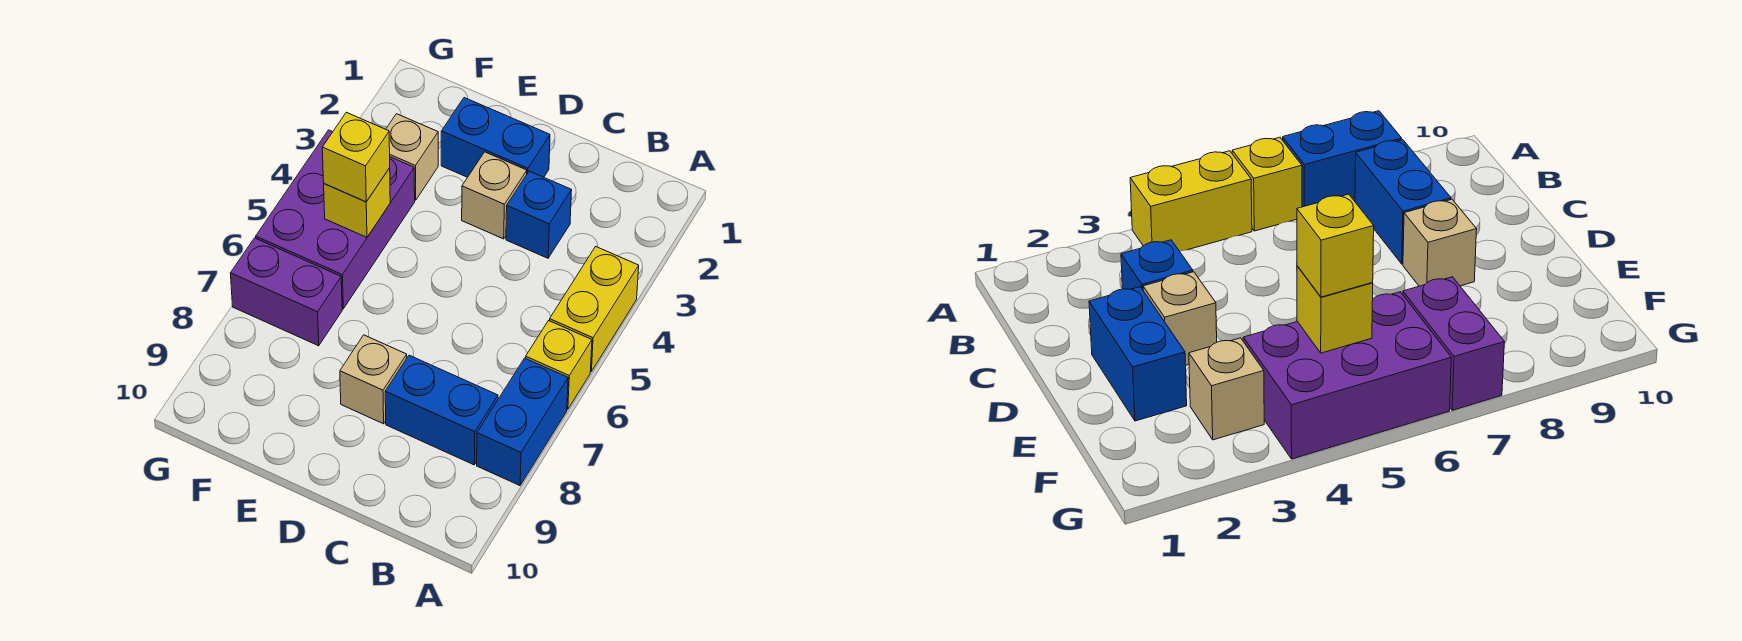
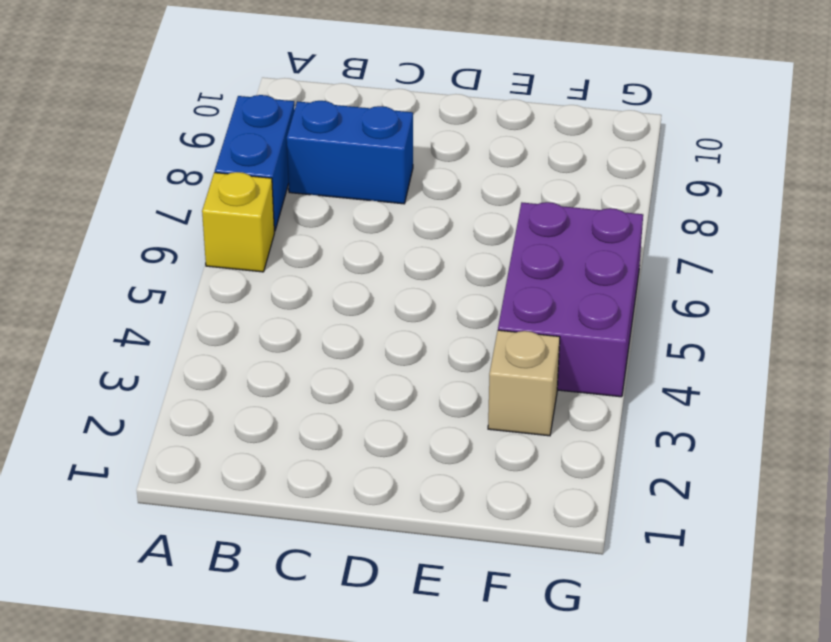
none -> yellow brick A4:A5 level 1
none -> blue brick C3 level 1
none -> blue brick D2:E2 level 1

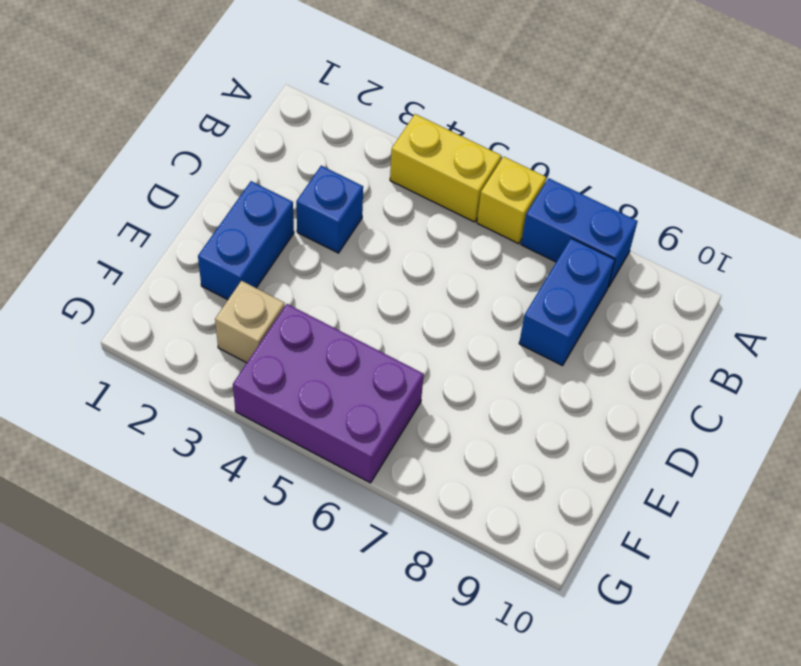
none -> tan brick D3 level 1
none -> tan brick D8 level 1
none -> purple brick F7:G7 level 1

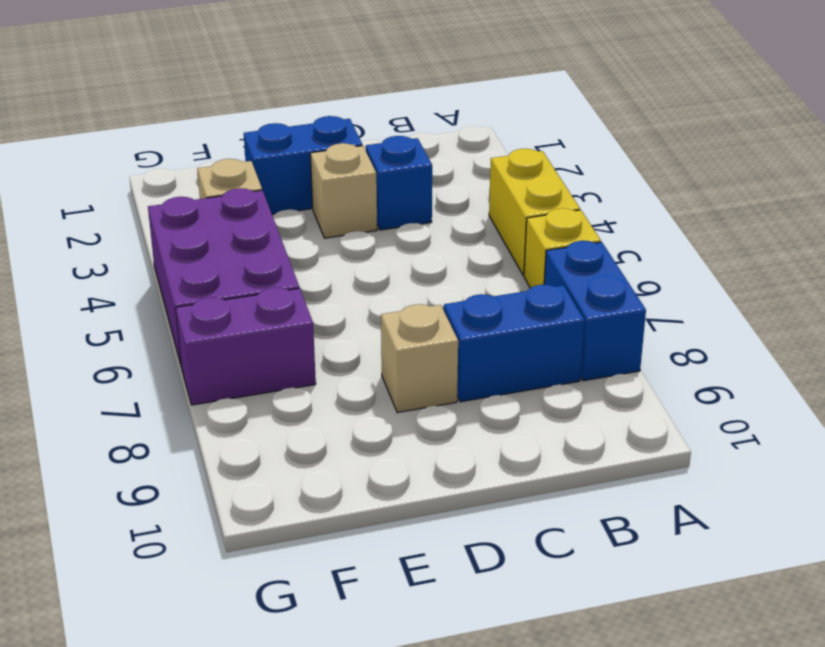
none -> yellow brick F5 level 2
none -> yellow brick F5 level 3

